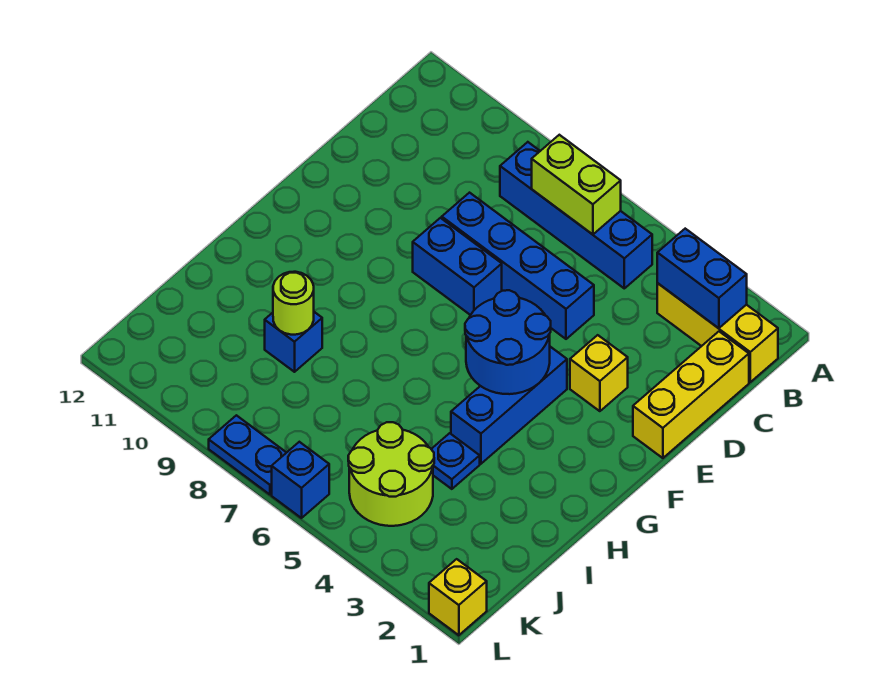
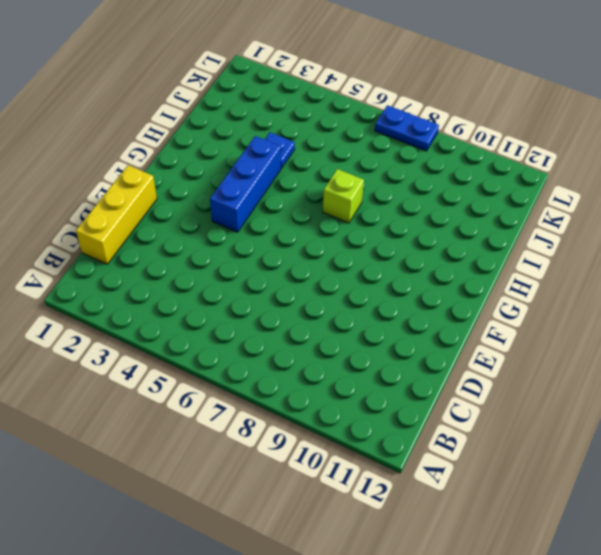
lime brick H7 level 1 -> none
none -> yellow brick B1:B3 level 1
none -> blue brick B5:B8 level 1
none -> blue brick D5:D8 level 1

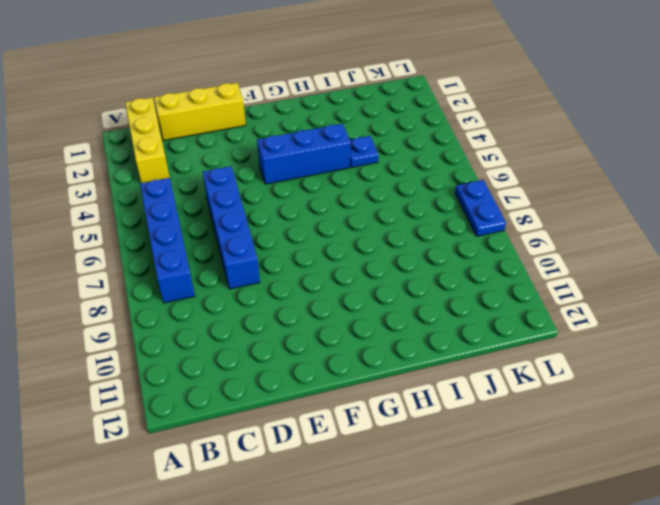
none -> yellow brick E3 level 1
none -> blue brick E7:E8 level 1
none -> blue brick I9 level 1

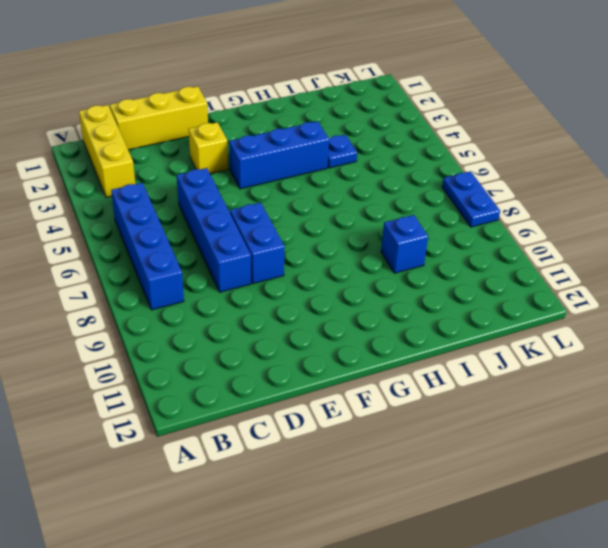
none -> lime round brick J4:K5 level 1
none -> yellow brick L1 level 1
none -> blue brick L6 level 1

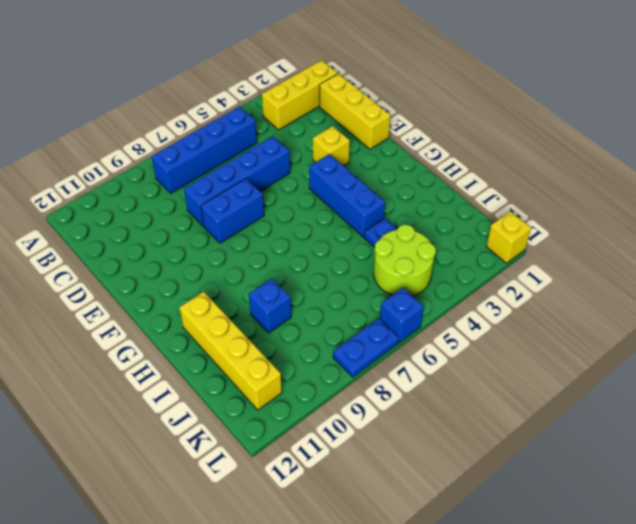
yellow brick H11:K11 level 1 -> none
none -> blue brick B2:B3 level 2
none -> lime brick B6:B7 level 2
none -> blue round brick F4:G5 level 2

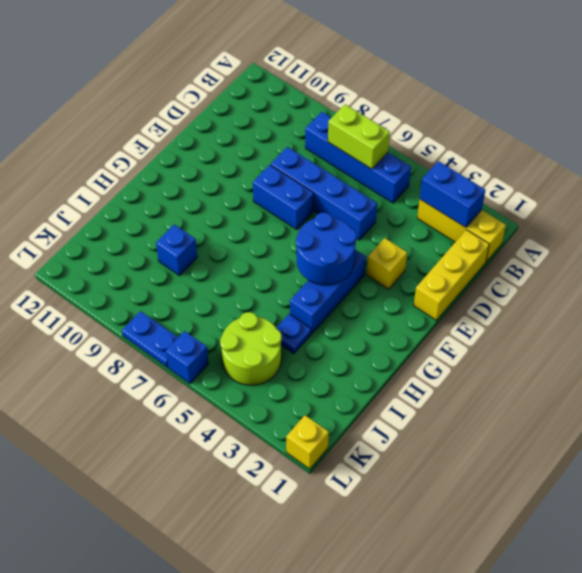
none -> lime round brick I9 level 2

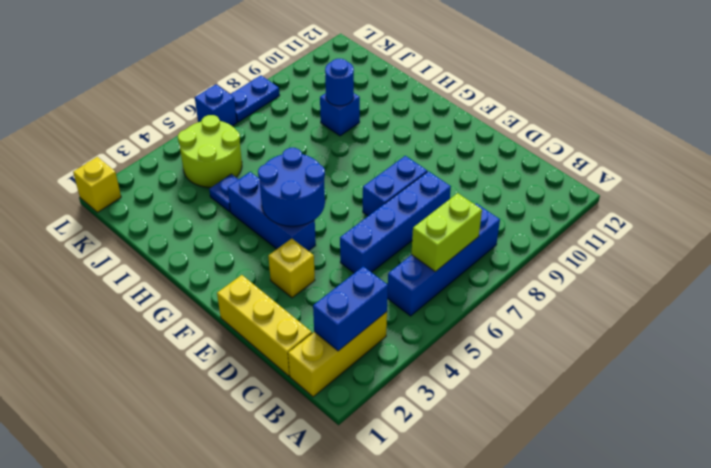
blue round brick I9 level 2 -> lime round brick I9 level 2

